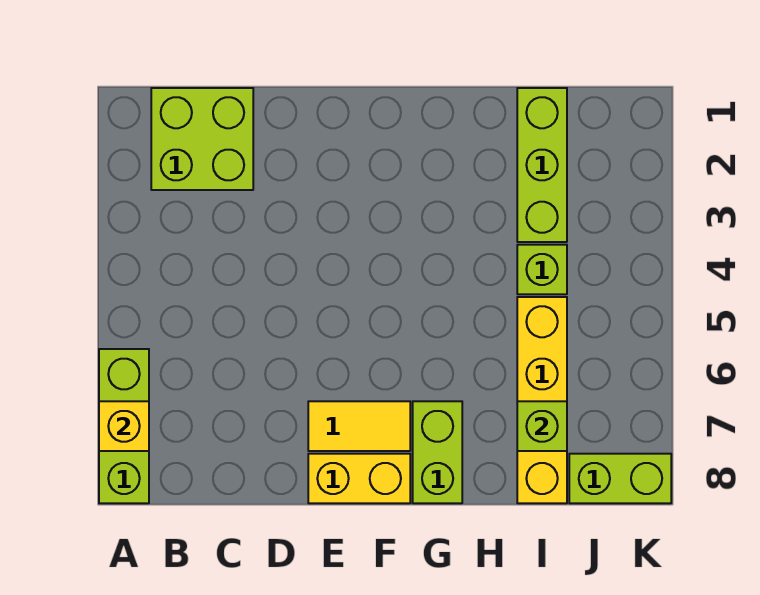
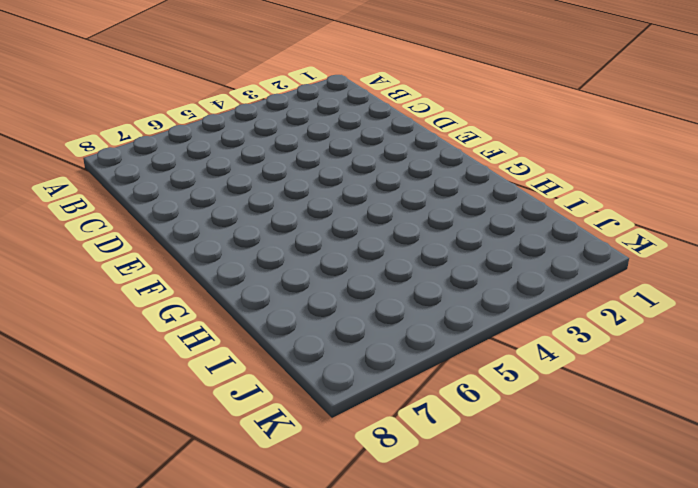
none -> lime brick A6:A8 level 1
none -> lime brick B1:C2 level 1

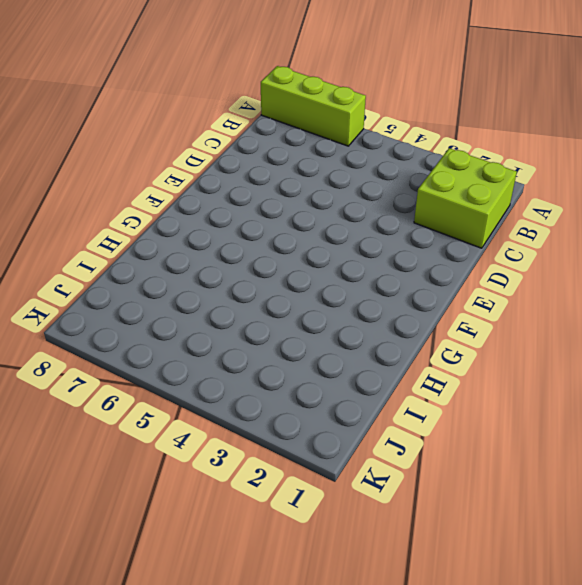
none -> yellow tile E7:F7 level 1
none -> yellow brick E8:F8 level 1

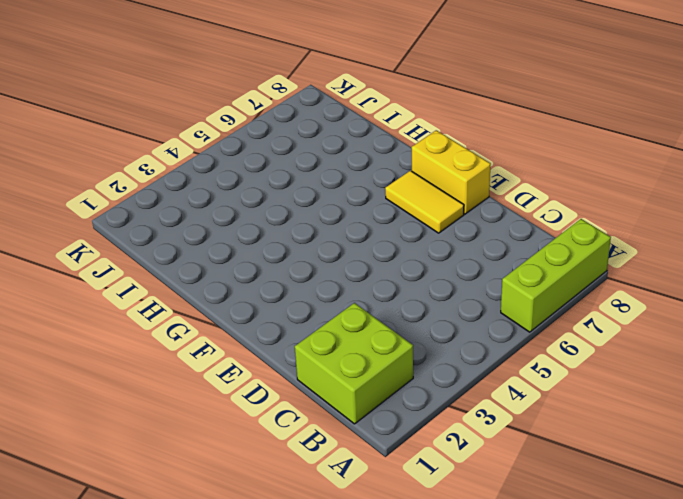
none -> lime brick G7:G8 level 1
none -> lime brick I1:I3 level 1

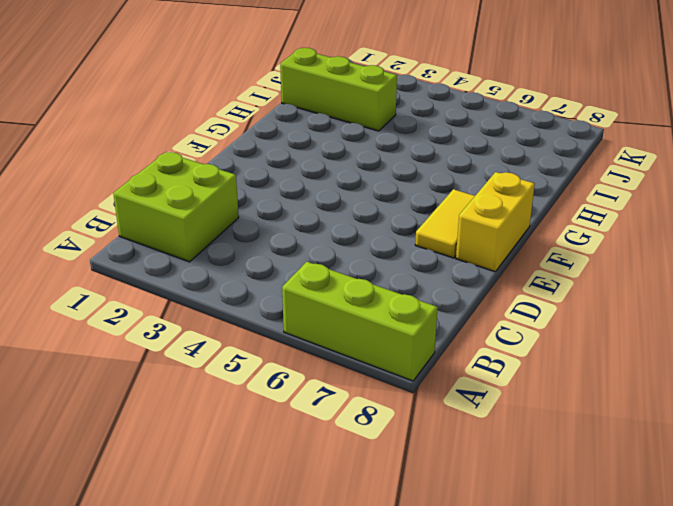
none -> lime brick G7:G8 level 1
none -> lime brick I4 level 1

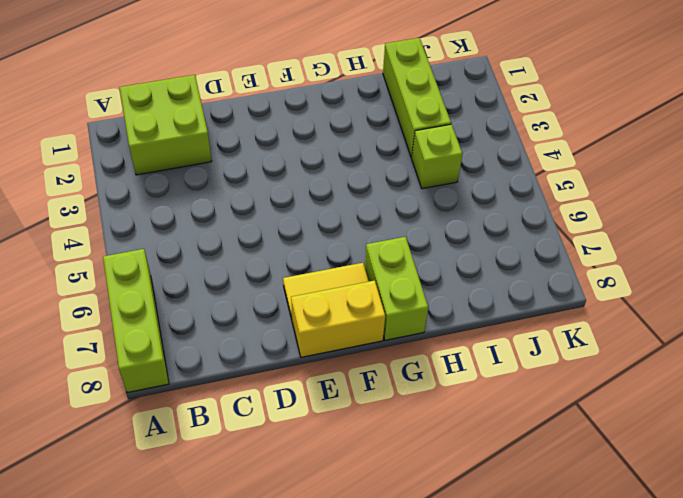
none -> yellow brick I5:I8 level 1
none -> lime brick J8:K8 level 1

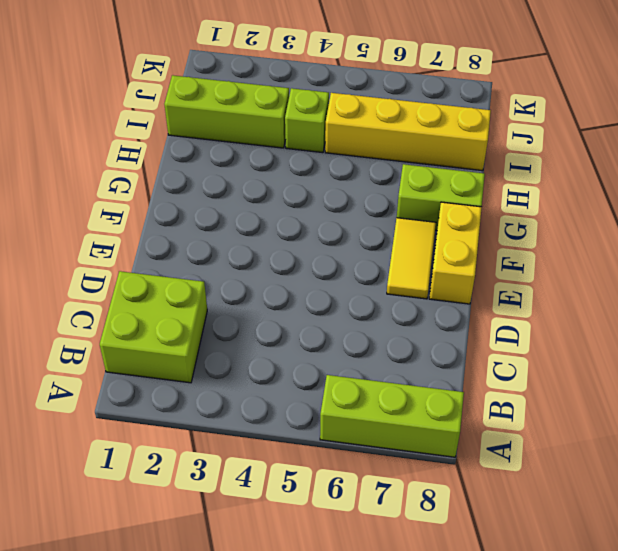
none -> lime brick J8:K8 level 1
none -> yellow brick A7 level 2

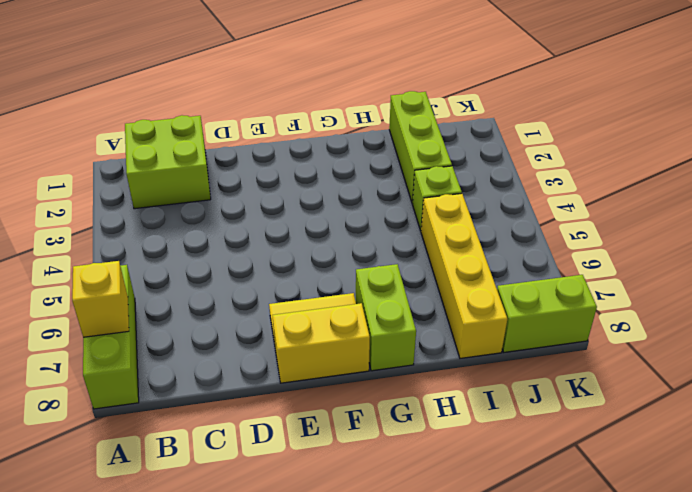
none -> lime brick I7 level 2

